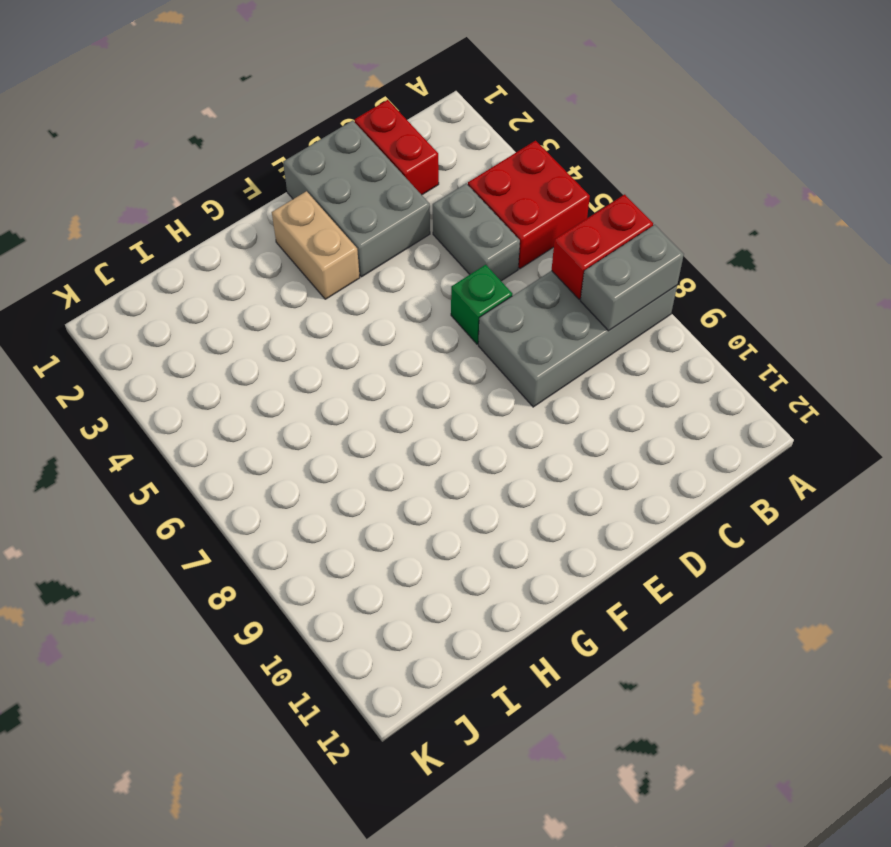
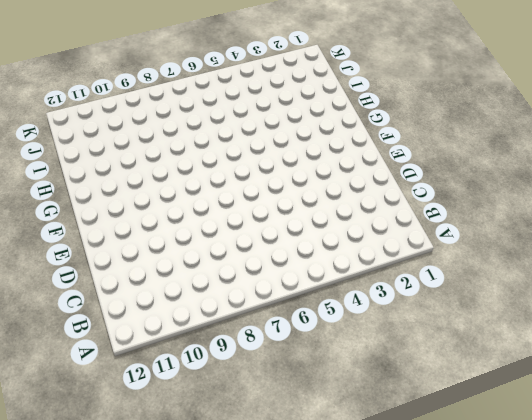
none -> red brick A4:B5 level 1
none -> grey brick A7:D8 level 1

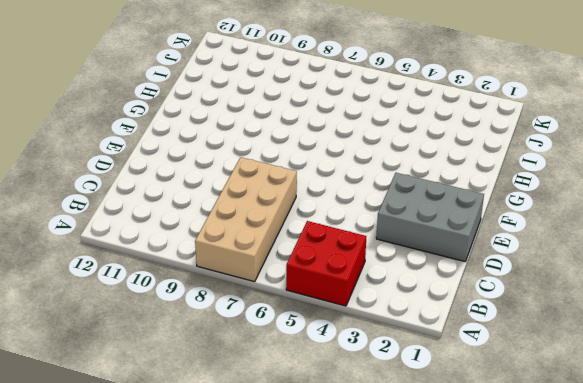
tan brick A7:D8 level 1 -> grey brick A7:D8 level 1
none -> red brick C1:C2 level 1
none -> grey brick C4:C5 level 1

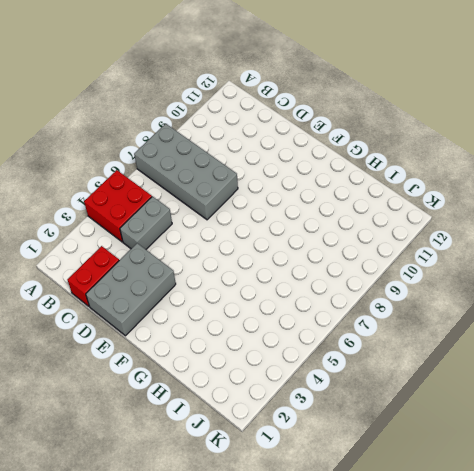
none -> green brick D6 level 1
none -> tan brick F2:F3 level 1

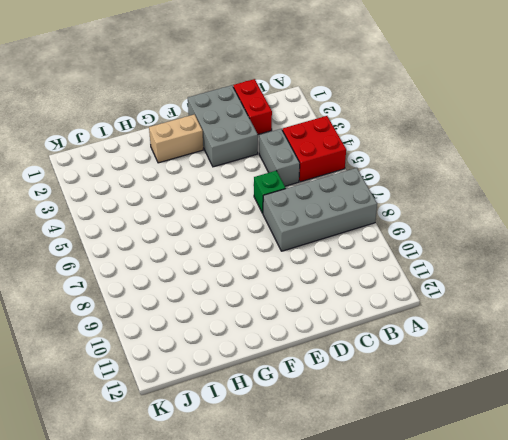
tan brick F2:G2 level 1 -> tan brick F2:F3 level 1
none -> red brick A7:B7 level 2
none -> grey brick A8:B8 level 2

